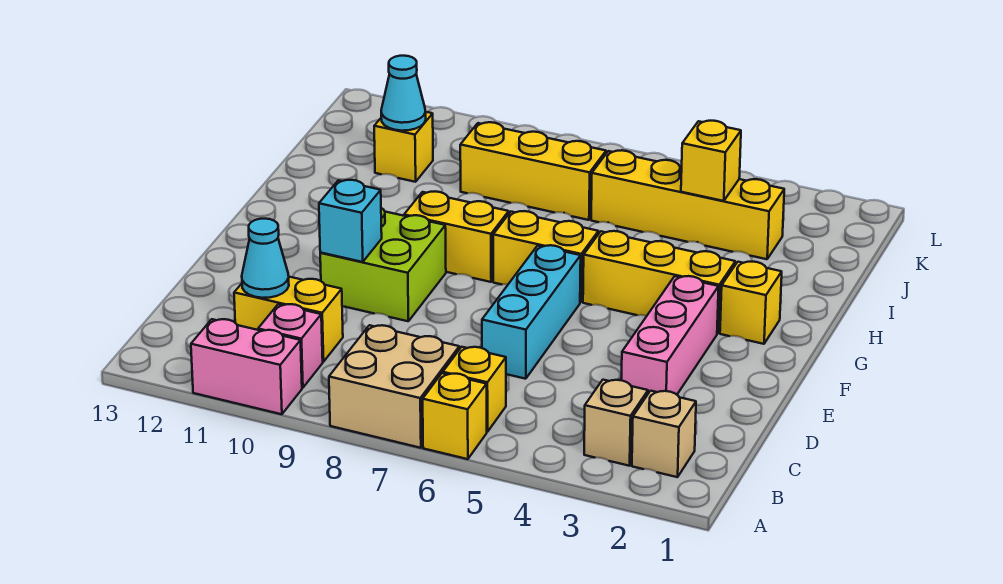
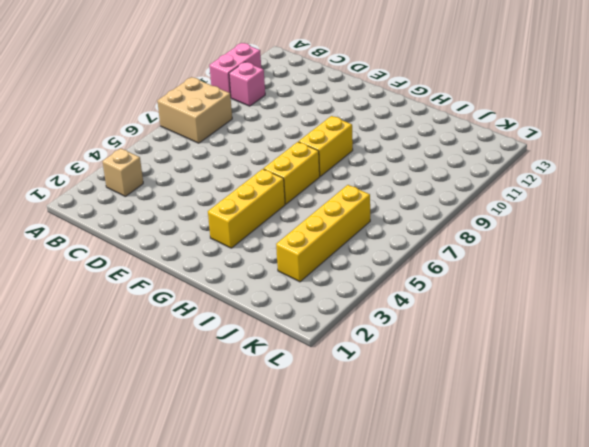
none -> yellow brick A6 level 1
none -> tan brick B2 level 1
none -> yellow brick B6 level 1

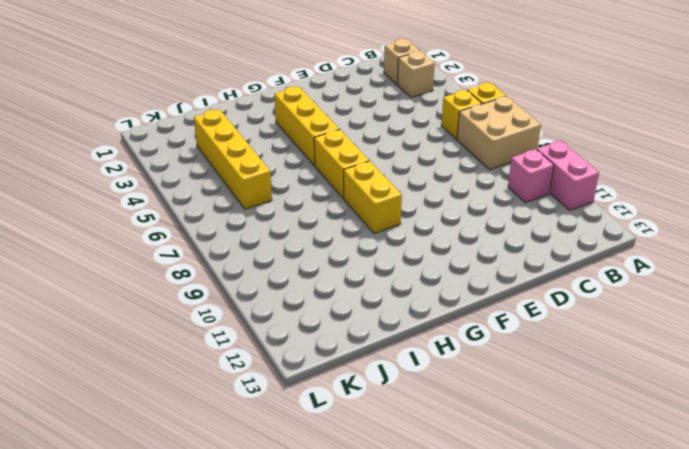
none -> yellow brick C10:C11 level 1
none -> pink brick D3:F3 level 1
none -> cyan brick D6:F6 level 1

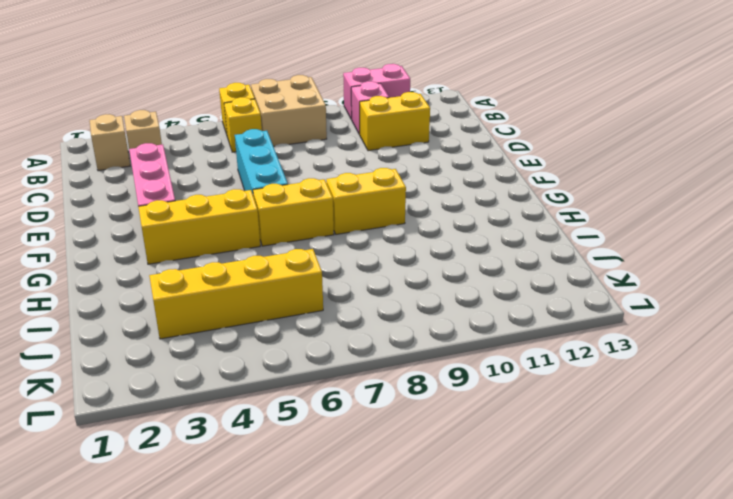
none -> lime brick E9:F10 level 1
none -> yellow brick G2 level 1
none -> yellow brick J7:J9 level 1

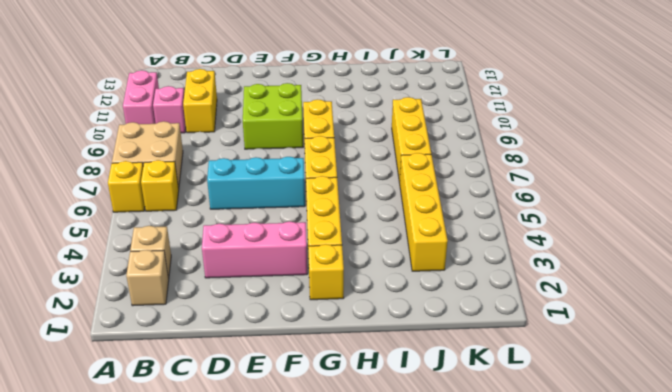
none -> yellow brick J11 level 1
none -> cyan cone C11 level 2
none -> cyan brick E10 level 2

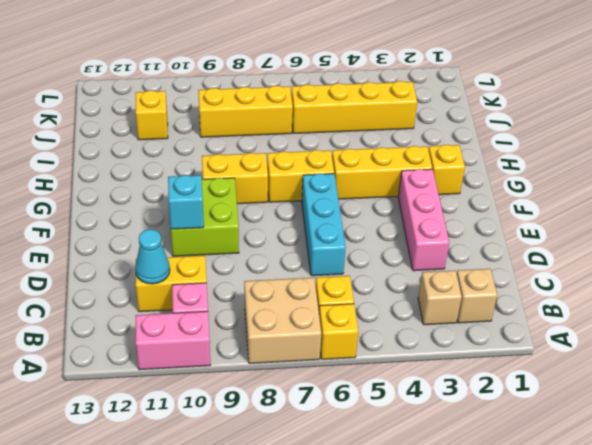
none -> yellow brick J4 level 2
none -> cyan cone J11 level 2

